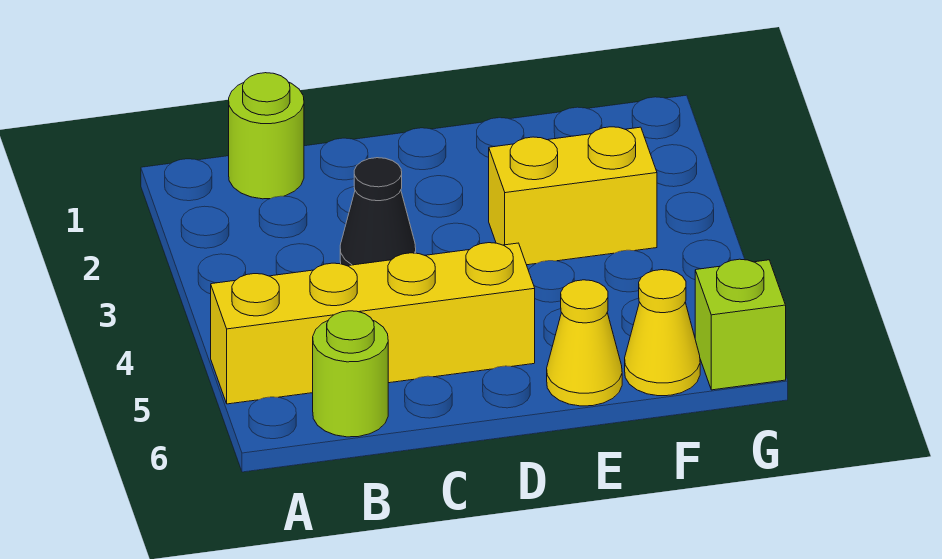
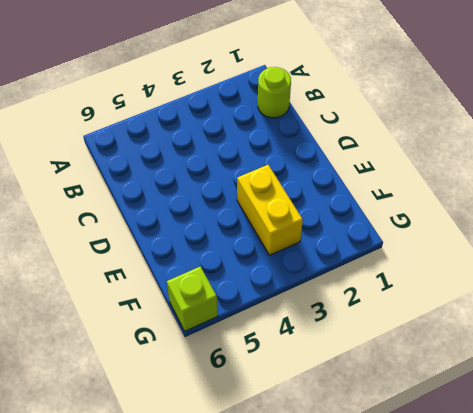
none -> yellow brick A5:D5 level 1
none -> lime round brick B6 level 1

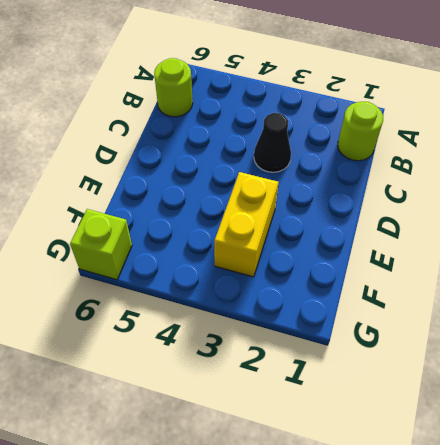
none -> yellow brick A5:D5 level 1
none -> yellow cone E6 level 1

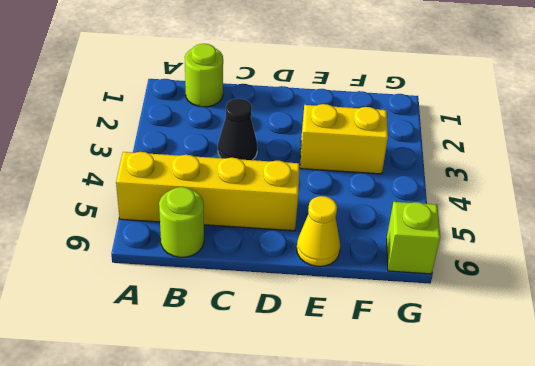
none -> yellow cone F6 level 1

